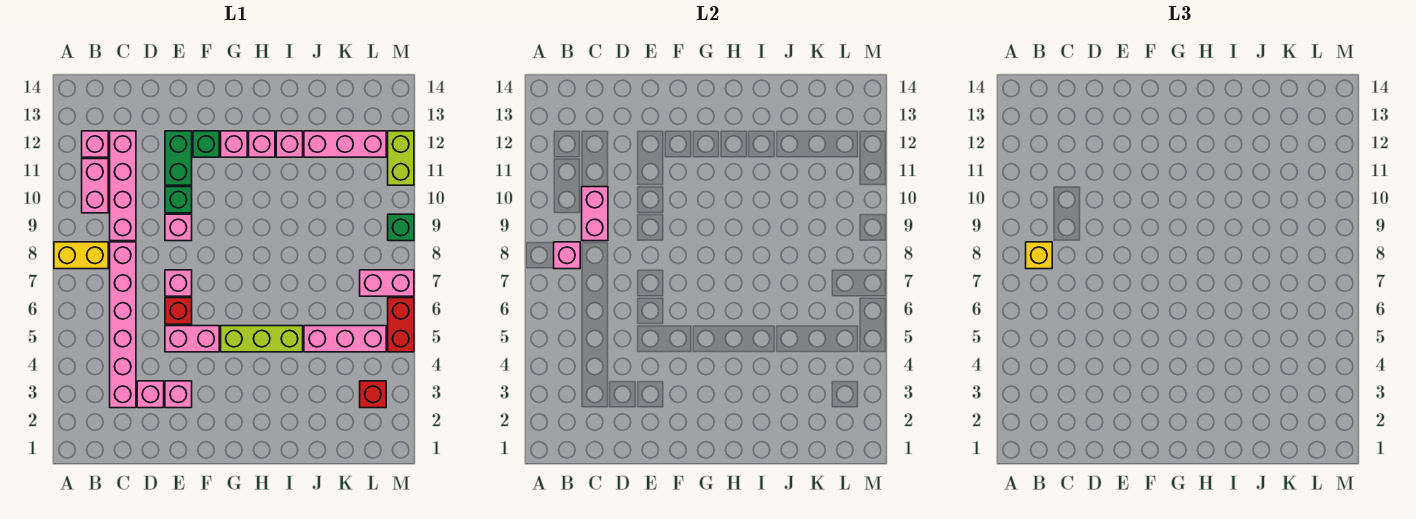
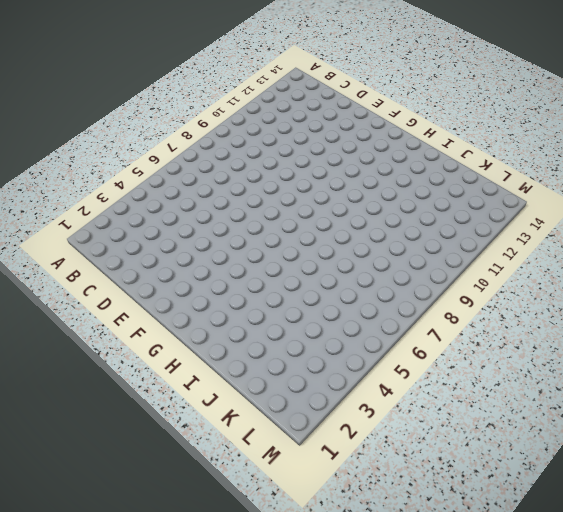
none -> yellow brick A8:B8 level 1
none -> pink brick B10:B11 level 1
none -> pink brick B12 level 1

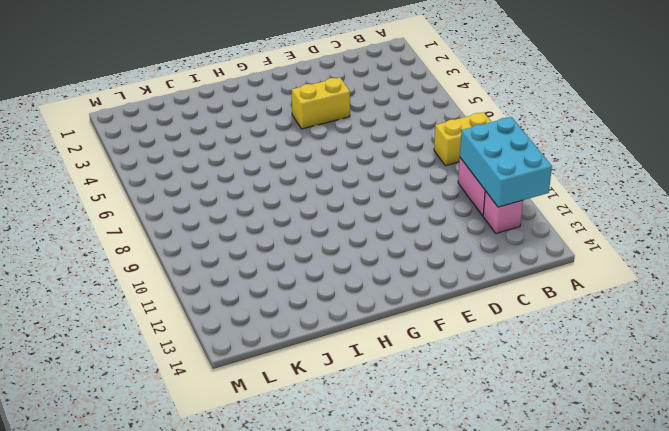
cyan brick A10:B12 level 2 -> none
yellow brick E4:F4 level 1 -> none
none -> pink brick C3:C8 level 1
none -> pink brick C9:C12 level 1
none -> pink brick D3 level 1

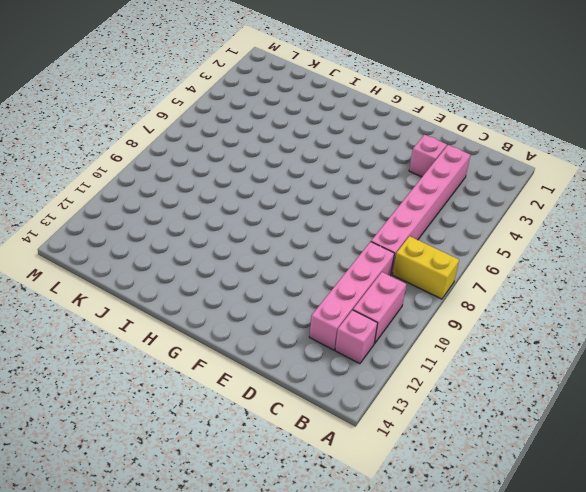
none -> pink brick E3 level 1
none -> pink brick E5:F5 level 1
none -> red brick E6 level 1

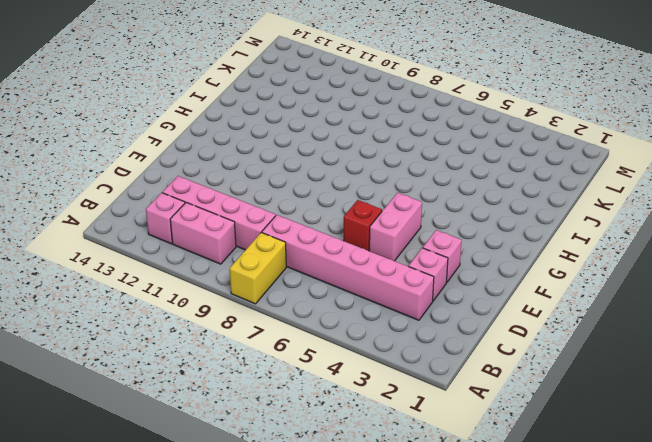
none -> pink brick E7 level 1
none -> pink brick E9 level 1
none -> green brick E10 level 1

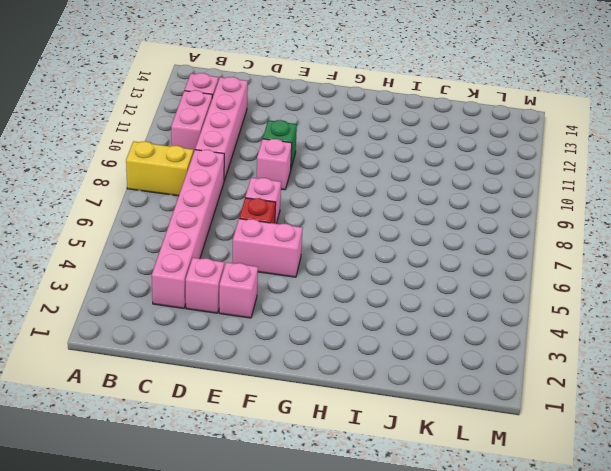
none -> green brick E11:E12 level 1
none -> green brick F12 level 1
none -> lime brick G5:I5 level 1

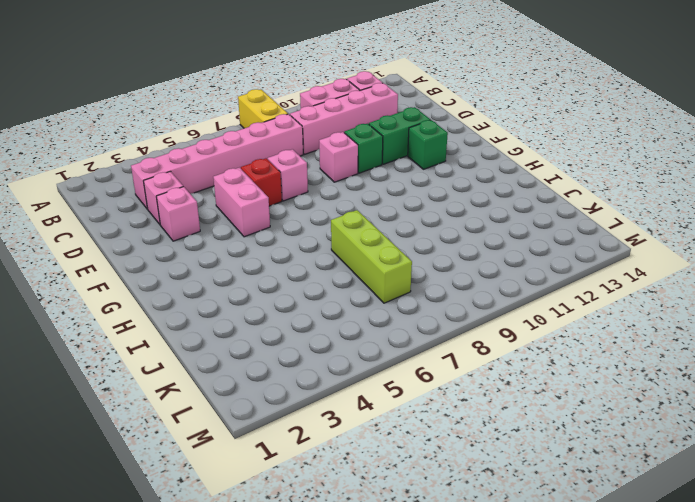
lime brick I7:K7 level 1 -> lime brick G5:I5 level 1
none -> pink brick G12 level 1
none -> pink brick H12 level 1
none -> pink brick I12 level 1

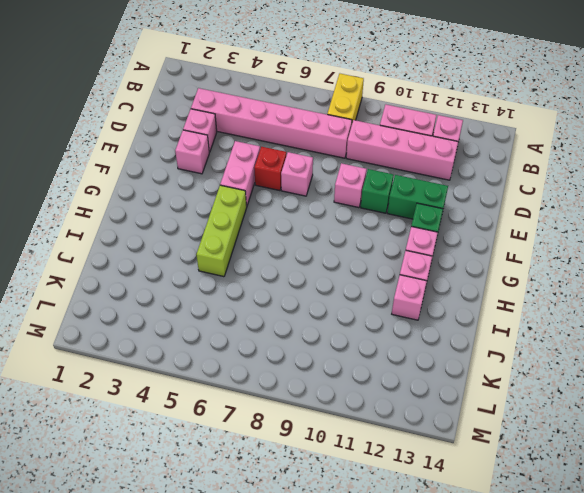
none -> pink brick J5:L5 level 1
none -> pink brick J12:L12 level 1
none -> red brick L3 level 1

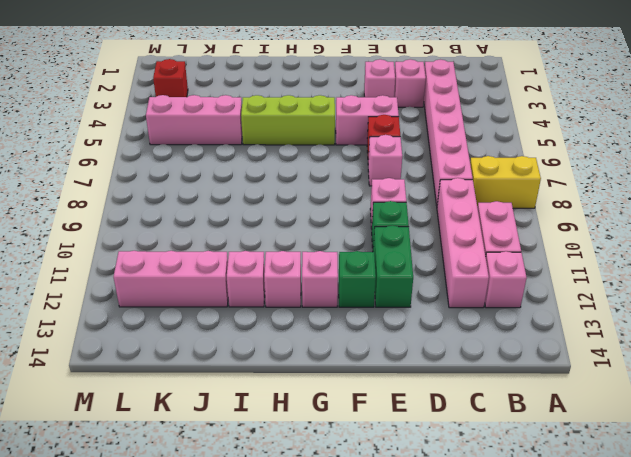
none -> pink brick L7:M7 level 1
none -> red brick M5:M6 level 1
none -> green brick M9 level 1

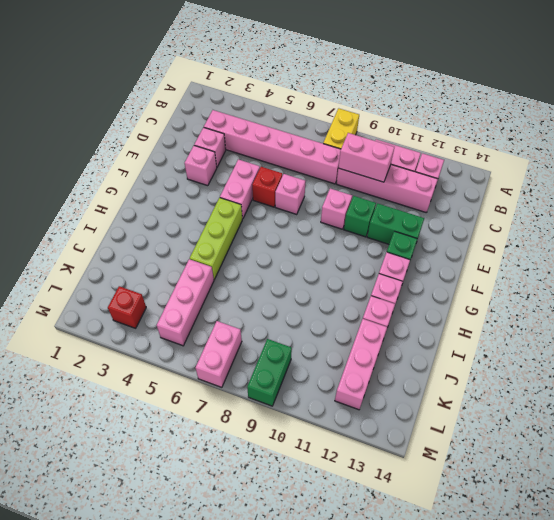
green brick L9:M9 level 1 -> green brick M9 level 1
none -> red brick M5:M6 level 1
none -> lime brick M11:M12 level 1
none -> pink brick B8 level 2

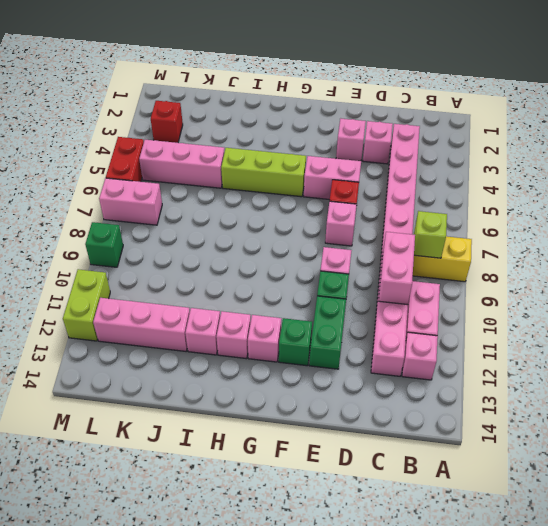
lime brick B8 level 2 -> pink brick B8 level 2
none -> yellow brick B8 level 3

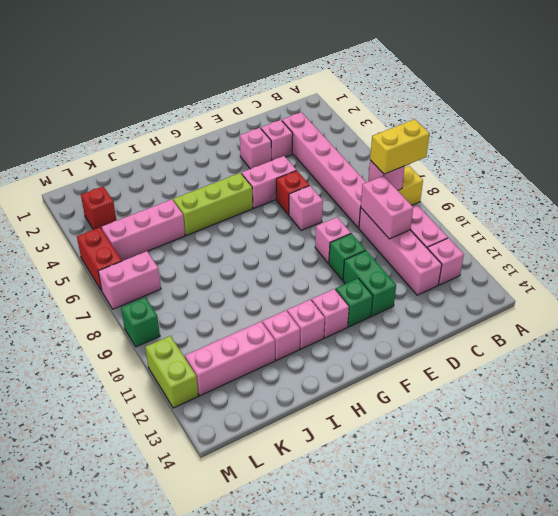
yellow brick A8:B8 level 3 -> yellow brick B8 level 3

